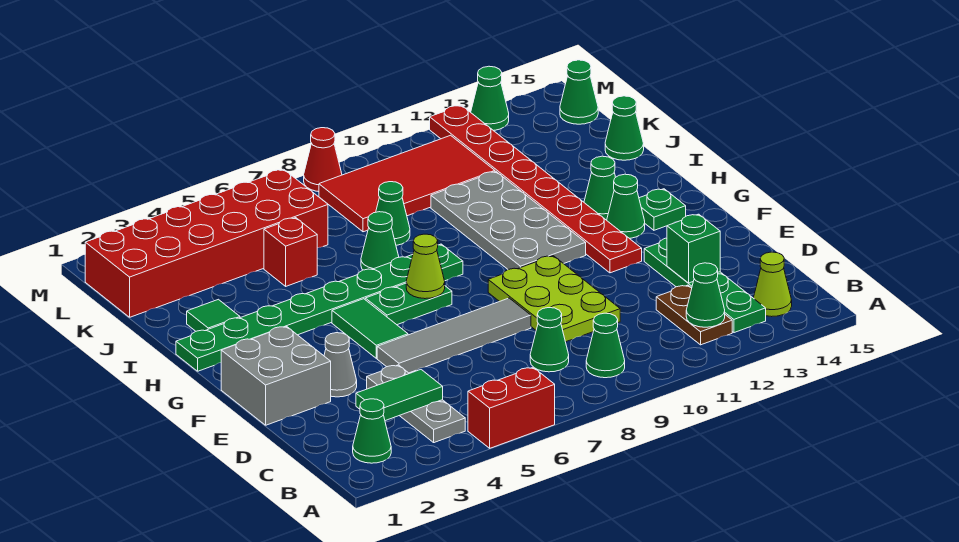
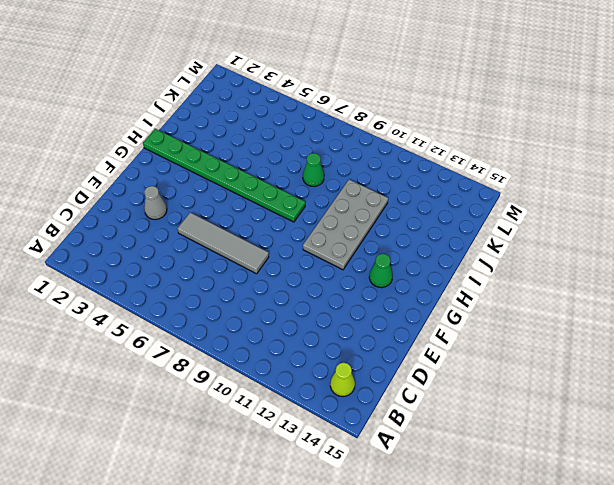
none -> red brick A5:A6 level 1
none -> green cone B2 level 1
none -> grey plate B4:D4 level 1
none -> green cone B9 level 1

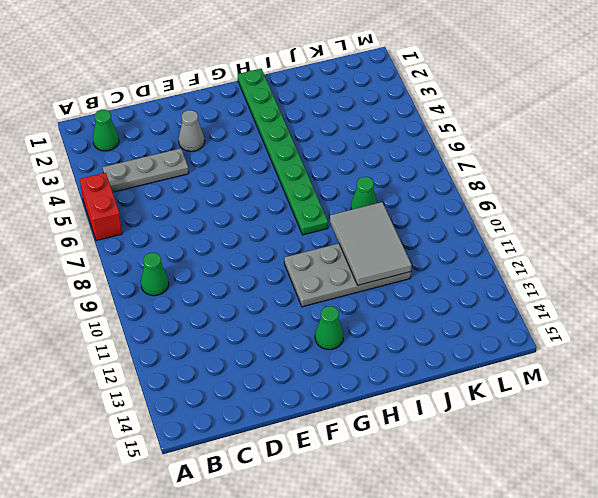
grey tile I9:J11 level 2 -> none
none -> brown plate B12:C12 level 1
none -> green plate B13:E13 level 1
none -> lime cone B14 level 1
none -> green cone C8 level 1

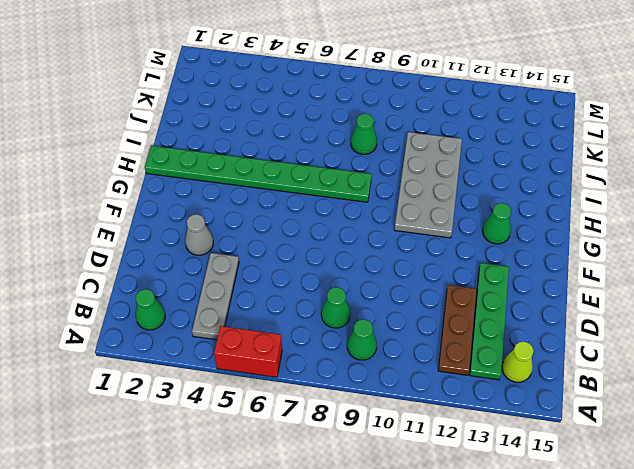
brown plate B12:D12 level 1 -> brown plate B12:C12 level 1
none -> lime plate D9:F10 level 1
none -> grey brick E1:F2 level 1
none -> grey tile E5:E8 level 1
none -> green tile F5:G5 level 1

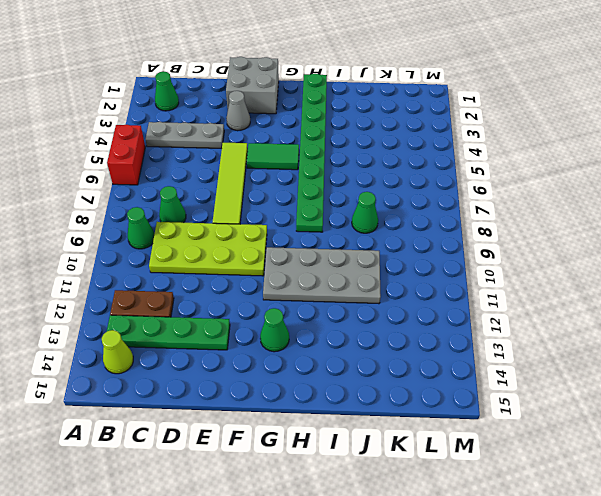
lime plate C9:F10 level 1 -> lime plate D9:F10 level 1
lime tile E5:E8 level 1 -> grey tile E5:E8 level 1
none -> red plate F12:M12 level 1
none -> green plate G6:G7 level 1
none -> green plate G14 level 1
none -> green cone H13 level 1

